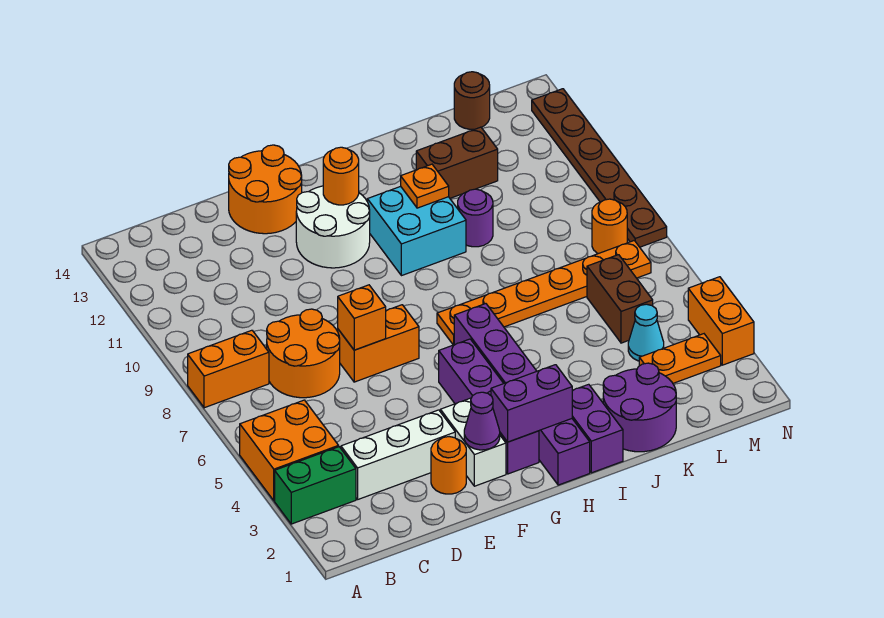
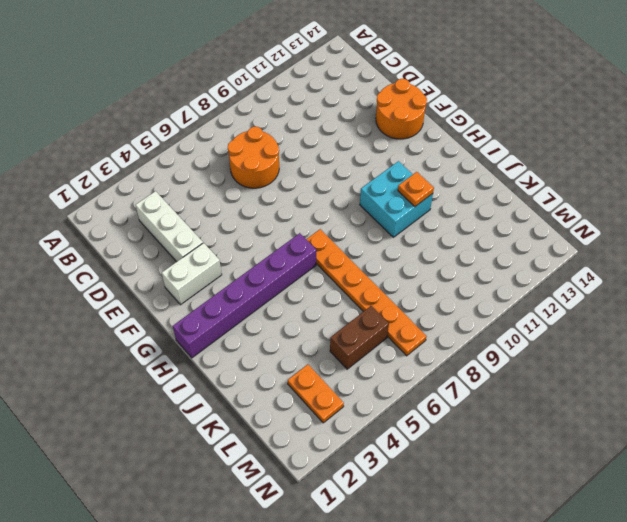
none -> green brick A3:B3 level 1
none -> orange brick A4:B5 level 1
none -> orange brick A8:B8 level 1
none -> orange round brick E2 level 1

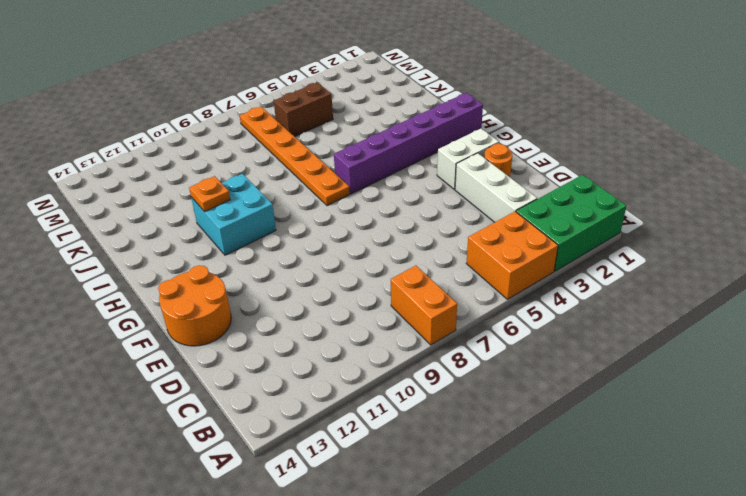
green brick A1:B3 level 1 -> green brick A3:B3 level 1
none -> orange round brick C7:D8 level 1
none -> orange brick E7:F7 level 1
none -> white round brick F11:G12 level 1
none -> purple brick G2:G5 level 1

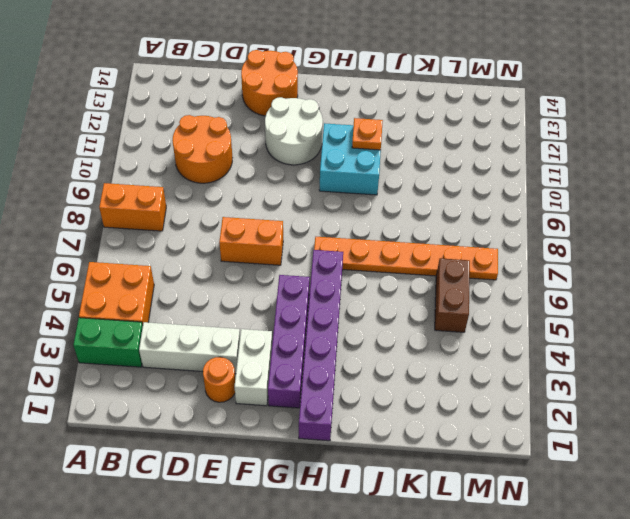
orange round brick C10:D11 level 1 -> orange round brick C7:D8 level 1
none -> purple brick I1:I2 level 1
none -> purple round brick J1:K2 level 1
none -> purple round brick J10 level 1
none -> brown brick J12:K12 level 1

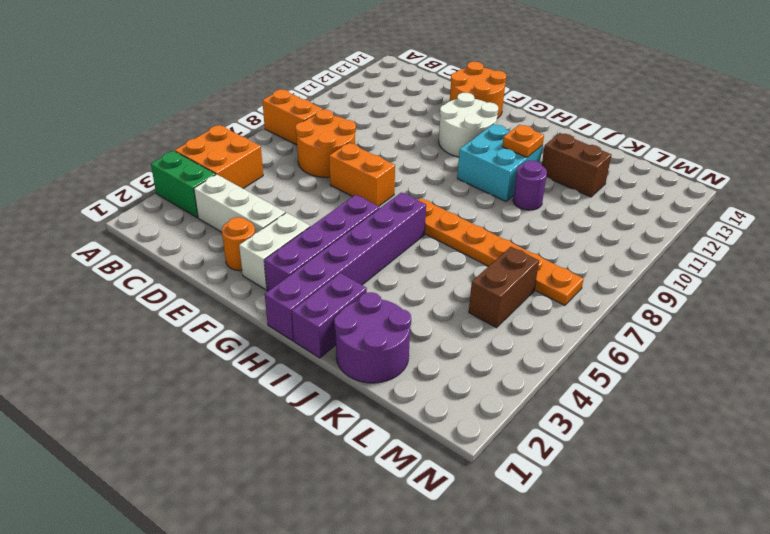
none -> orange plate L3:M3 level 1
none -> cyan cone L4 level 1
none -> brown round brick L14 level 1
none -> orange round brick M8 level 1

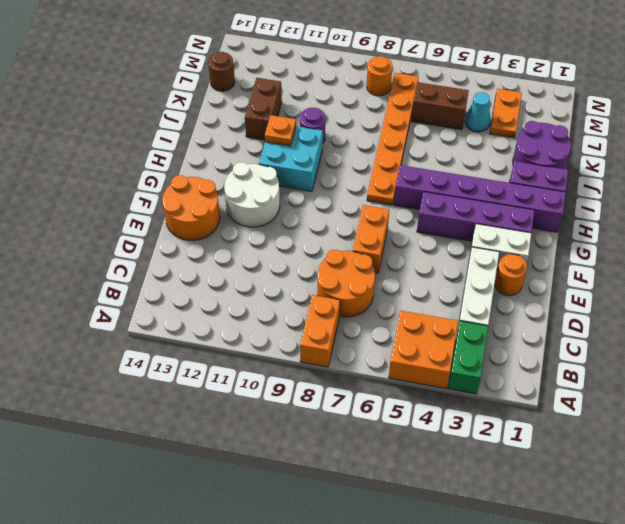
none -> orange brick N3:N4 level 1
none -> brown plate N8:N13 level 1
none -> orange brick E7 level 2
none -> purple cone F2 level 2

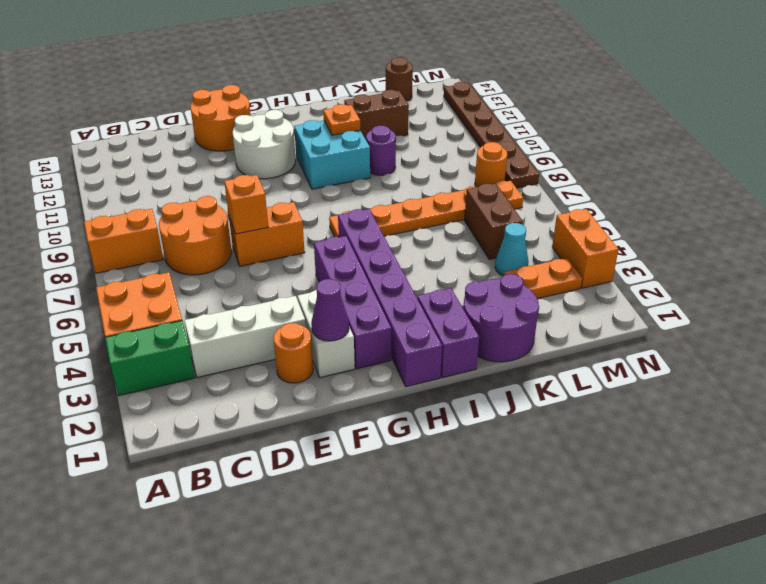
none -> purple brick G2:H2 level 2
none -> orange round brick G12 level 2

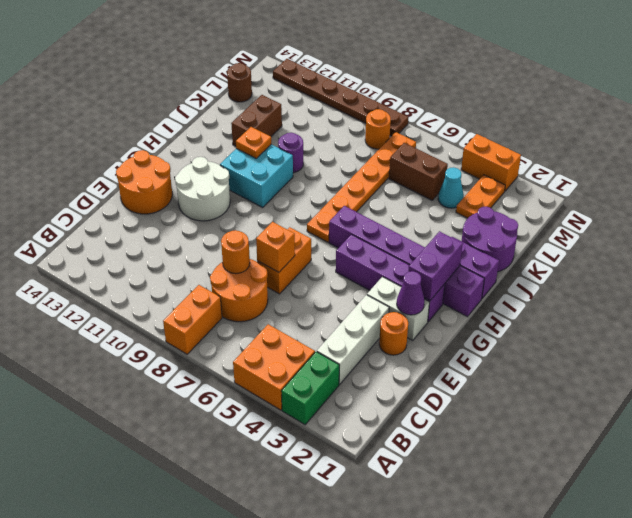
orange round brick D8 level 2 -> orange round brick G12 level 2

